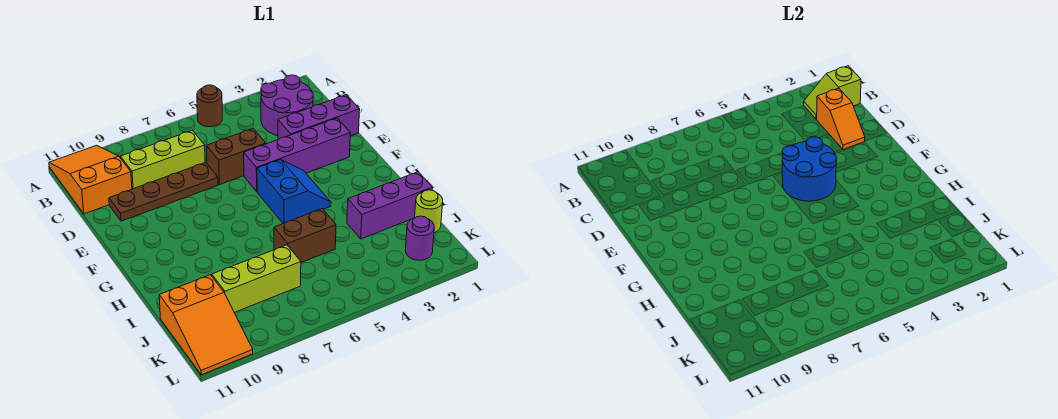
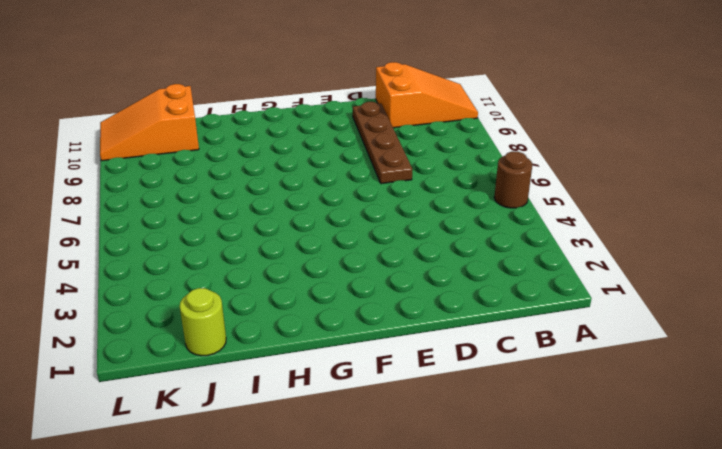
none -> purple round brick B2:C3 level 1
none -> lime brick C7:C9 level 1
none -> purple brick D1:D3 level 1

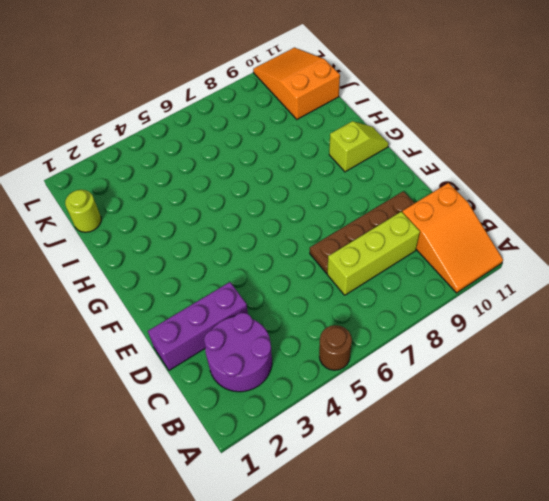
lime slope G10:G11 level 1 top 10 -> lime slope B1:B2 level 2 top 1
none -> brown brick D5:D6 level 1
none -> purple brick E2:E5 level 1
none -> blue slope F4:G5 level 1 top 5

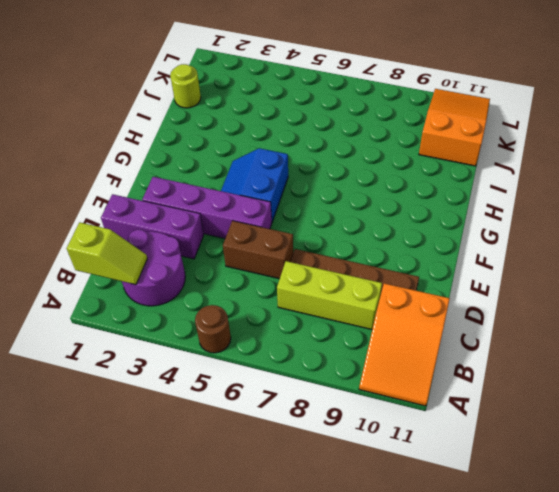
none -> purple brick I1:I3 level 1
none -> brown brick I5:I6 level 1
none -> lime brick J7:J9 level 1

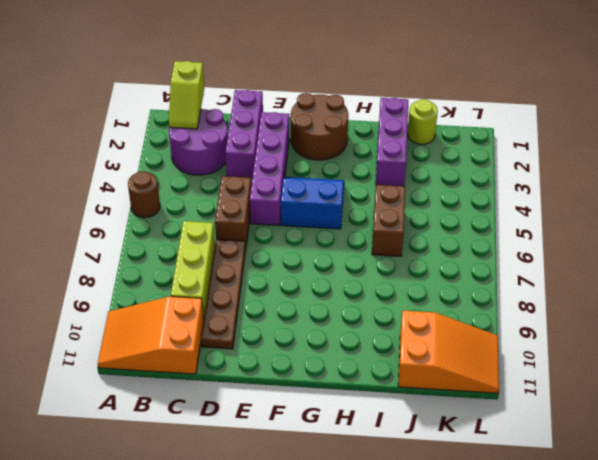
brown round brick F1:G2 level 1 -> none
none -> lime brick J7:J9 level 1
none -> purple round brick K2 level 1
none -> orange slope C2:D2 level 2 top C

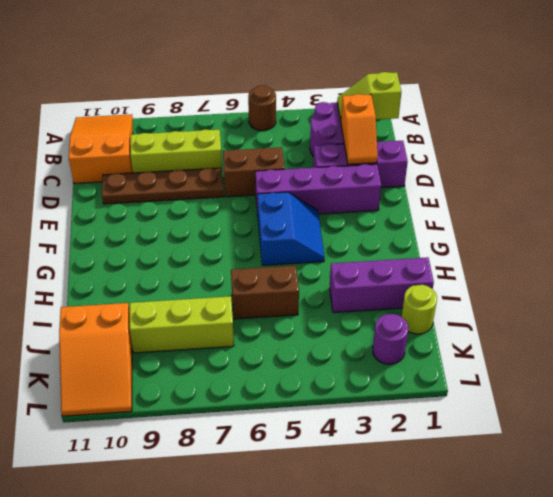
none -> blue round brick E4:F5 level 2

